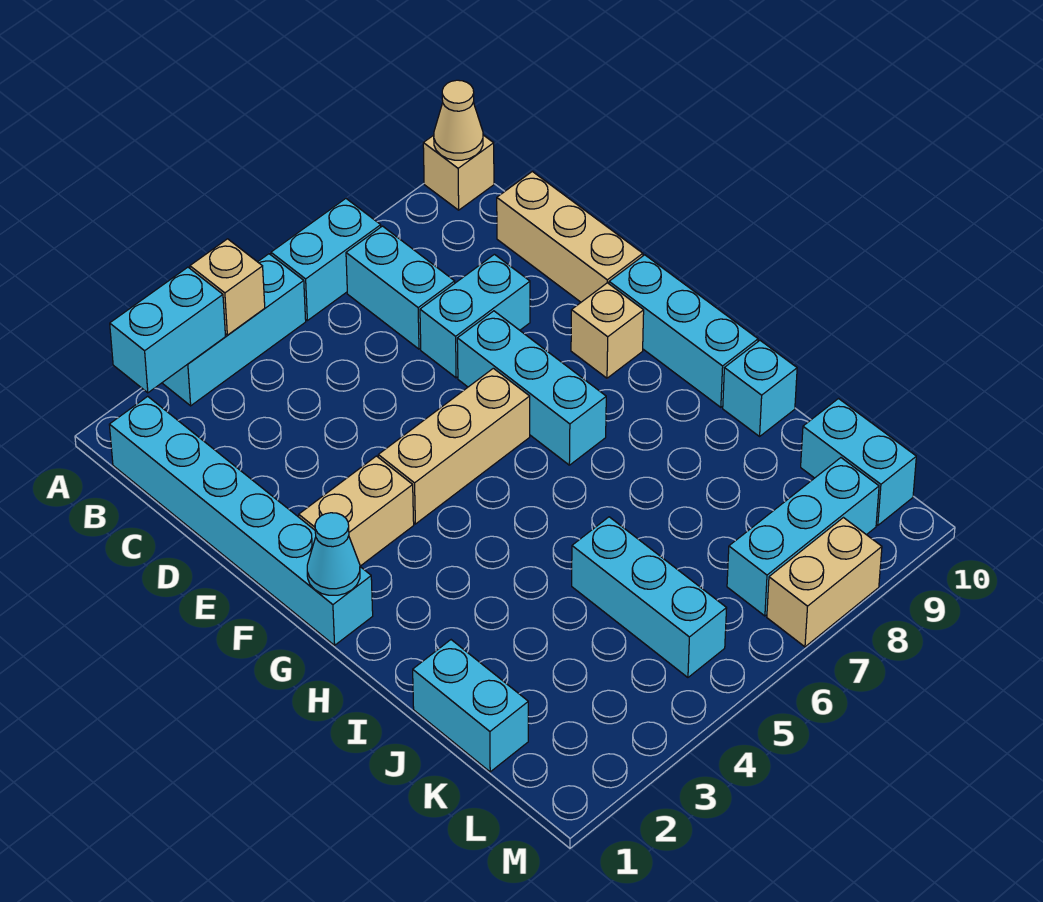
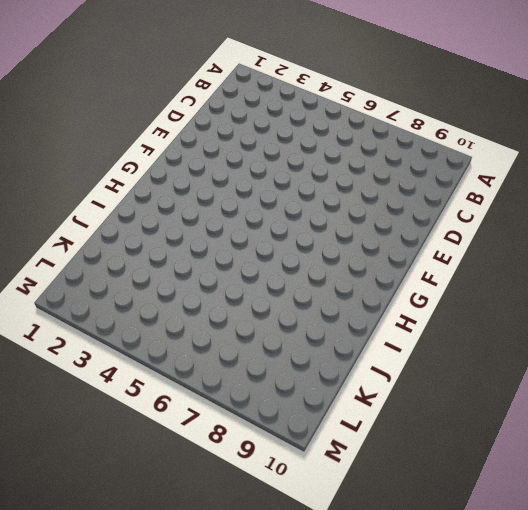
none -> cyan brick A3:A5 level 1
none -> cyan brick A6:A7 level 1
none -> tan brick A10 level 1

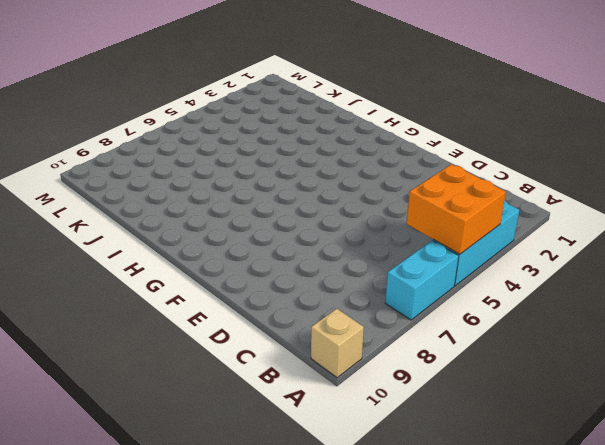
orange brick A4:B5 level 2 -> tan brick A4 level 2
none -> cyan brick B1:G1 level 1
none -> cyan brick B7:C7 level 1
none -> tan brick C10:E10 level 1

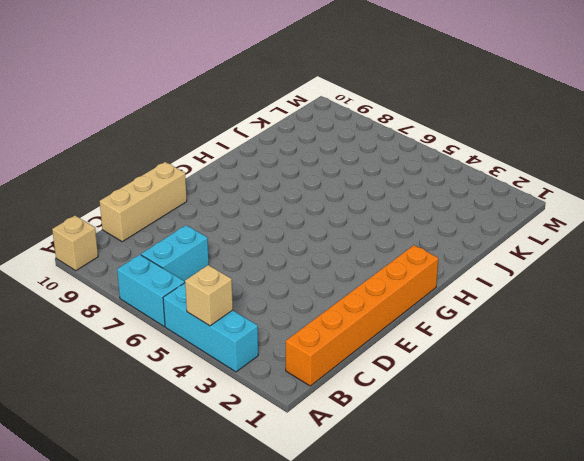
orange brick B1:G1 level 1 -> cyan brick B1:G1 level 1
none -> cyan brick D7:D8 level 1
none -> cyan brick E7:G7 level 1
none -> tan brick F2:F3 level 1

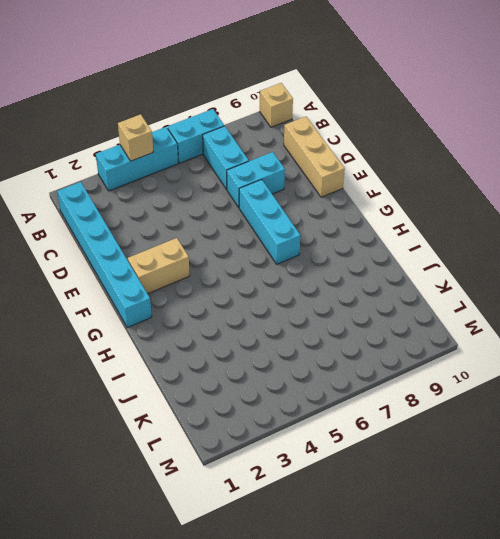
none -> tan brick F4:F6 level 1
none -> tan brick F9 level 1
none -> cyan brick F10:H10 level 1

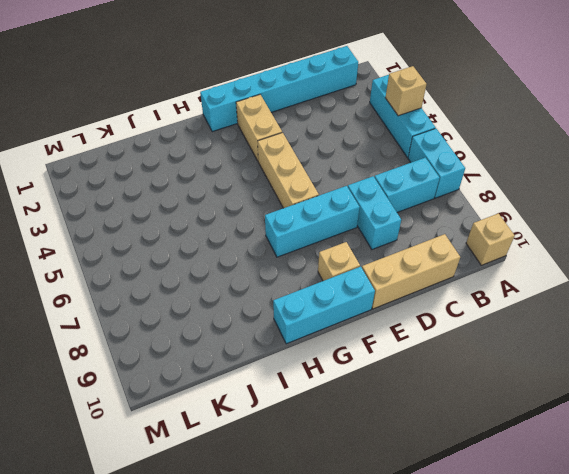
none -> cyan brick I10 level 1
none -> cyan brick J1:K1 level 1
none -> cyan brick J5:L5 level 1

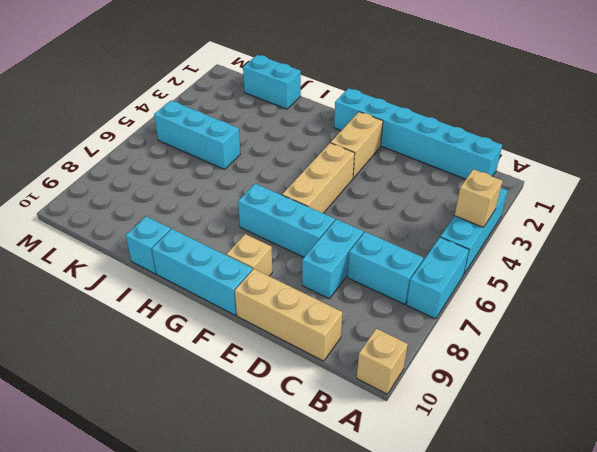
none -> cyan brick K10:L10 level 1
none -> cyan brick L7:L9 level 1
none -> tan brick M7:M8 level 1

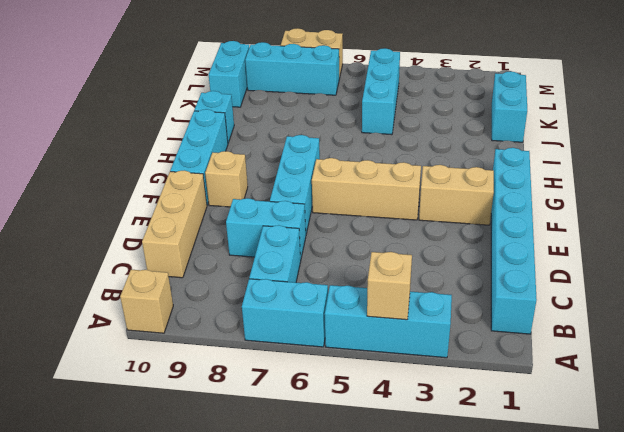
none -> cyan brick A2:A3 level 2
none -> tan cone A10 level 2
none -> cyan cone G1 level 2

